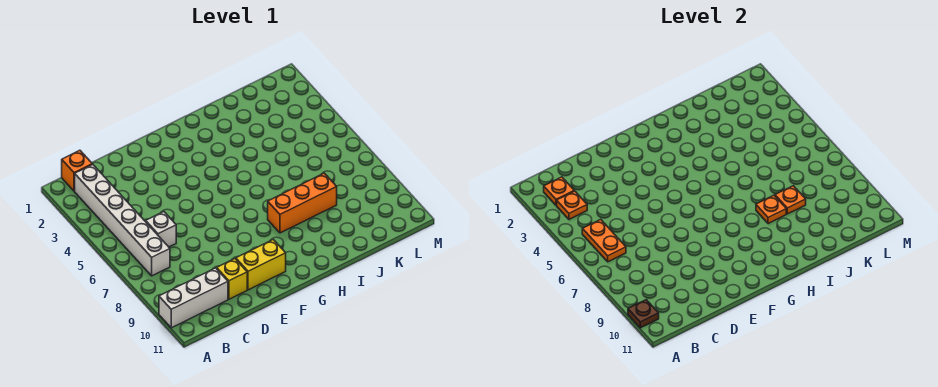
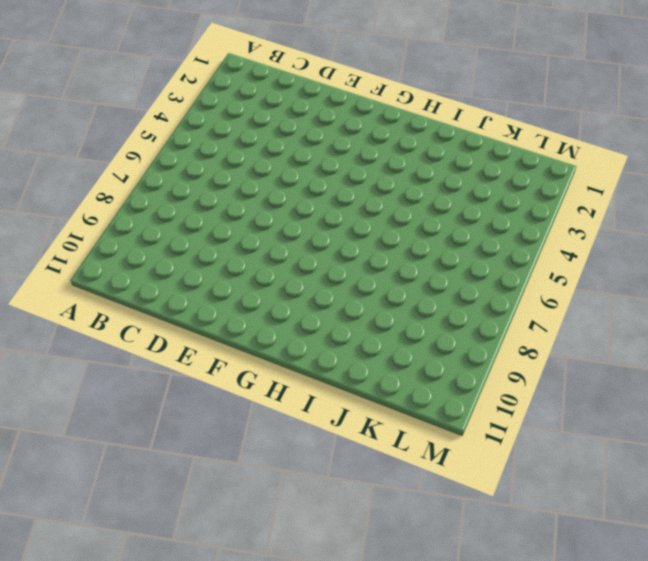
none -> white brick A10:C10 level 1
none -> orange brick B1 level 1
none -> white brick B2:B7 level 1

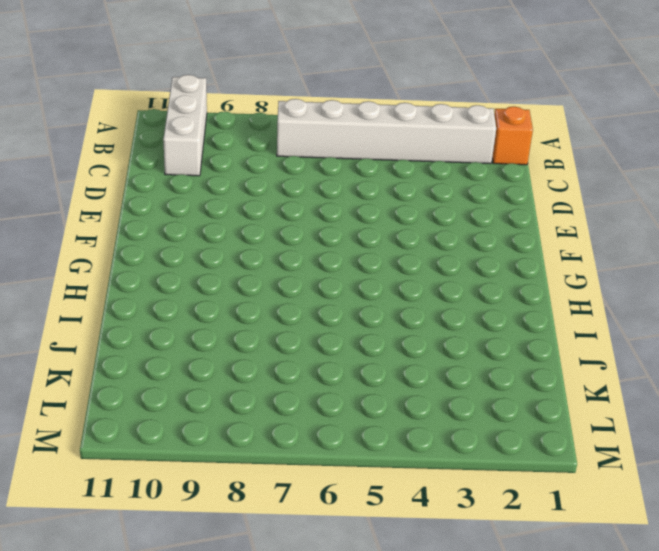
none -> white brick C6 level 1
none -> yellow brick D10 level 1
none -> yellow brick E10:F10 level 1

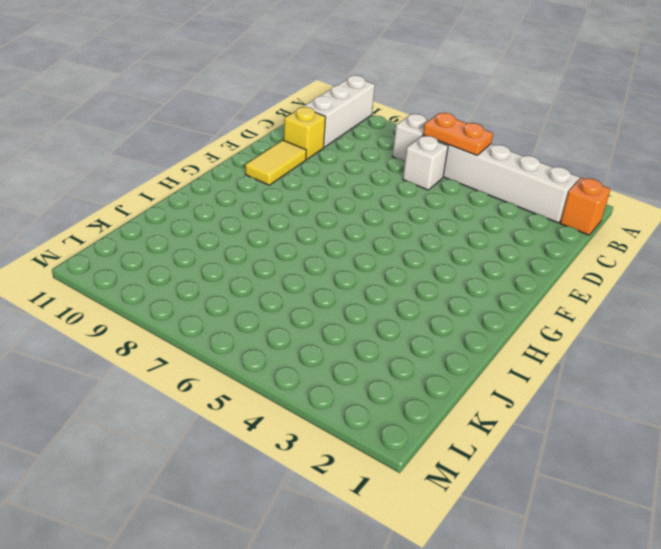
yellow tile E10:F10 level 1 -> yellow brick E10:F10 level 1
none -> orange brick H8:J8 level 1
none -> brown plate A10 level 2
none -> orange plate B2 level 2

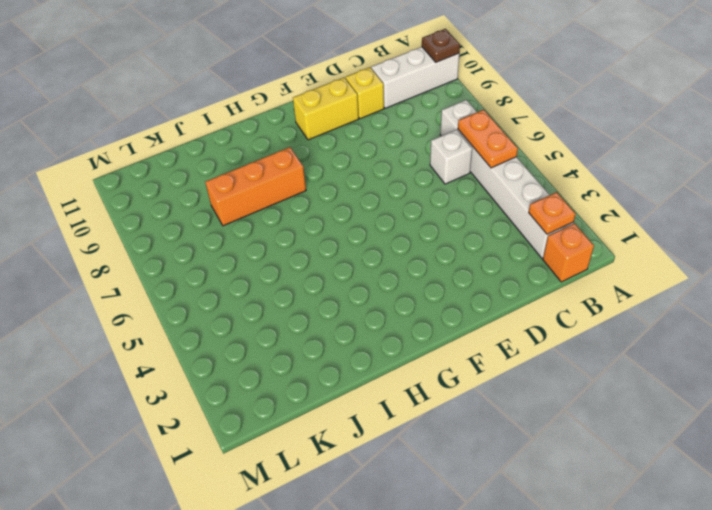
none -> orange plate B3 level 2
none -> orange plate I8 level 2
none -> orange plate J8 level 2

